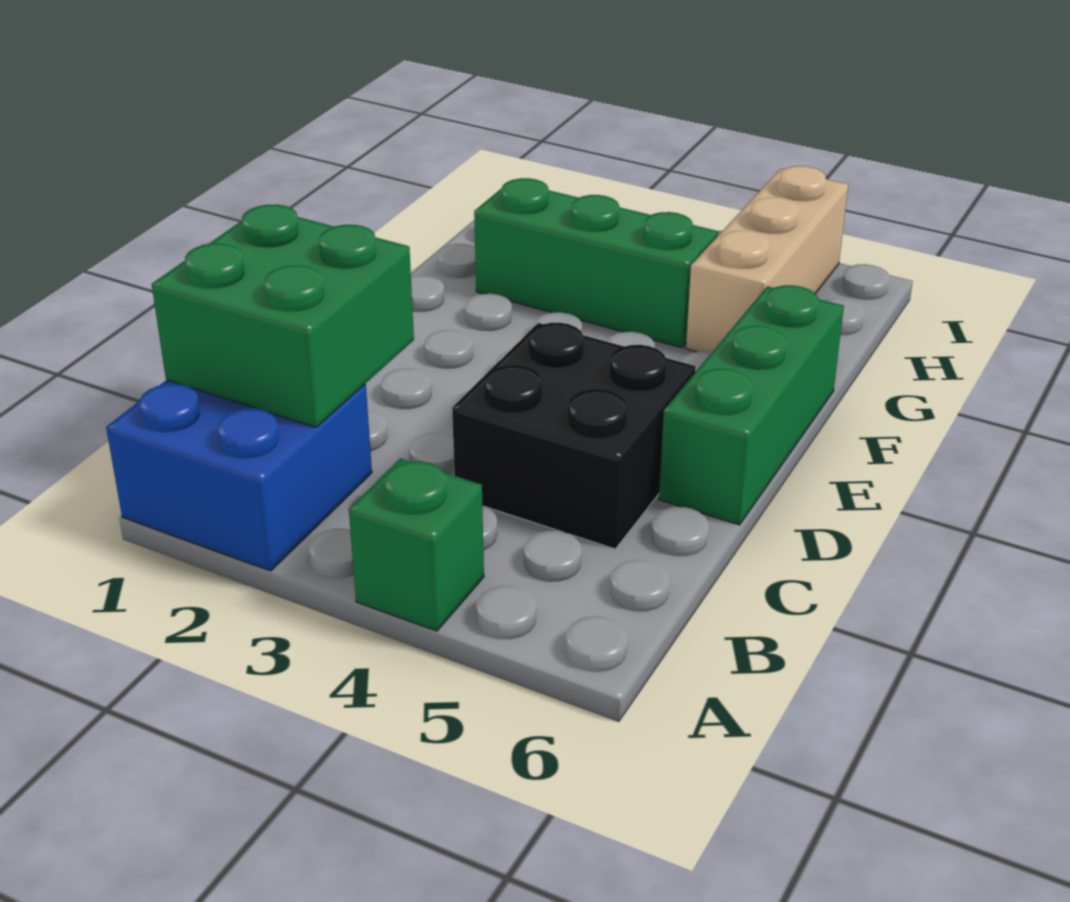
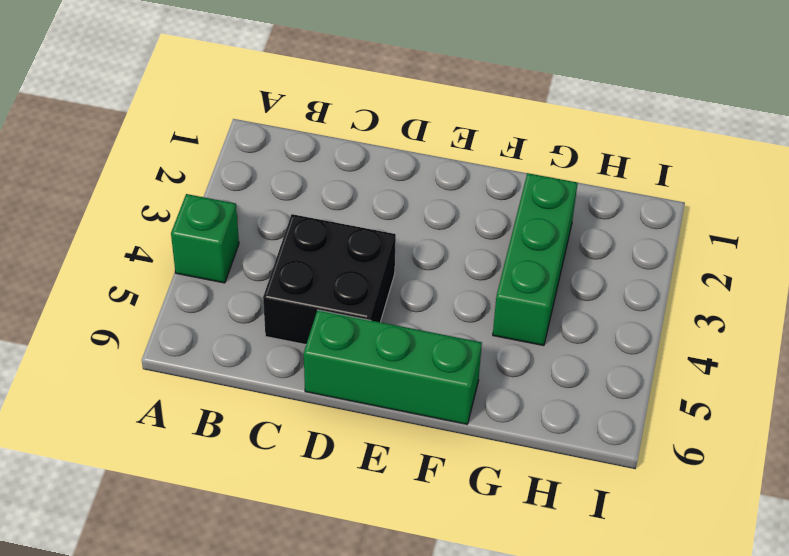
none -> blue brick A1:B2 level 1
none -> tan brick G5:I5 level 1

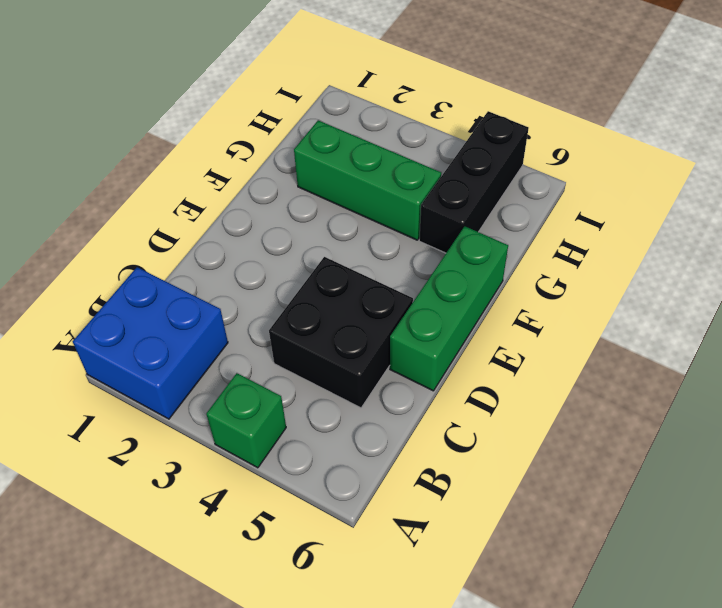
black brick G5:I5 level 1 -> tan brick G5:I5 level 1
none -> green brick B1:C2 level 2

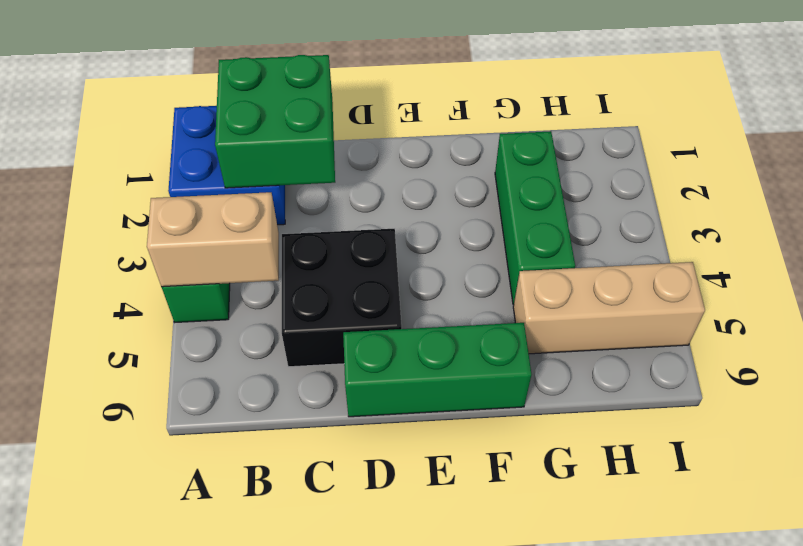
tan brick A4:B4 level 2 -> none

